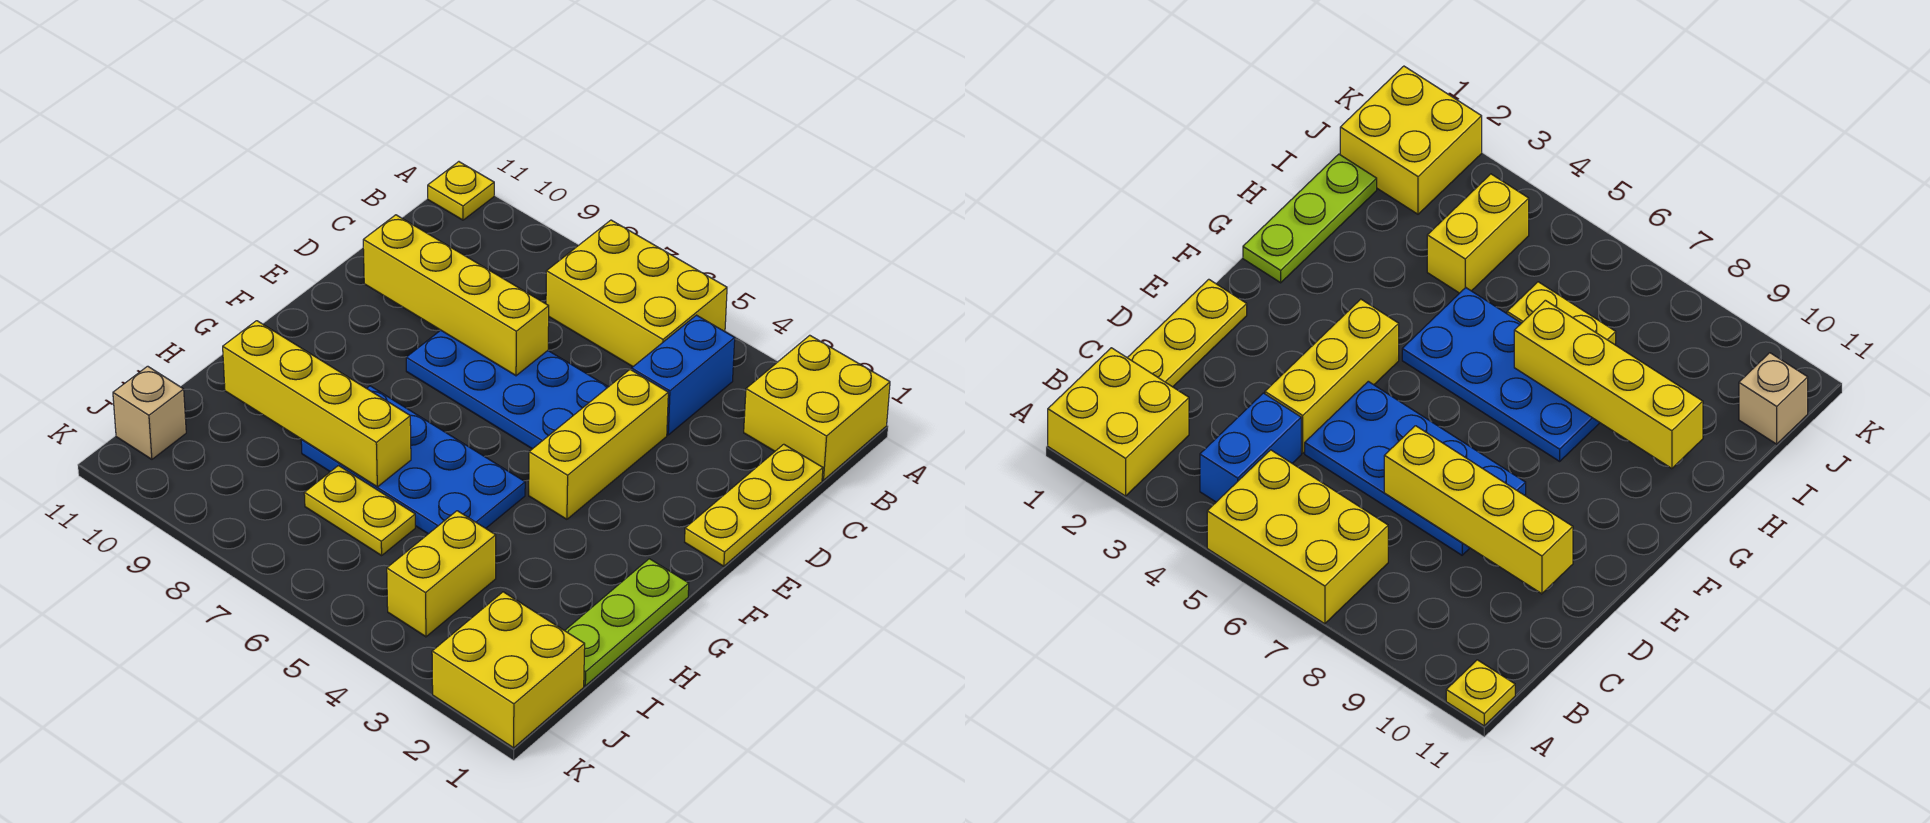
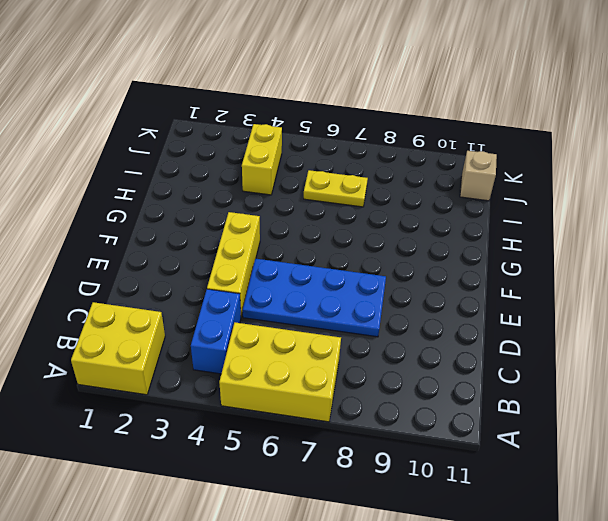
none -> yellow plate A11 level 1
none -> yellow plate C1:E1 level 1
none -> lime plate G1:I1 level 1

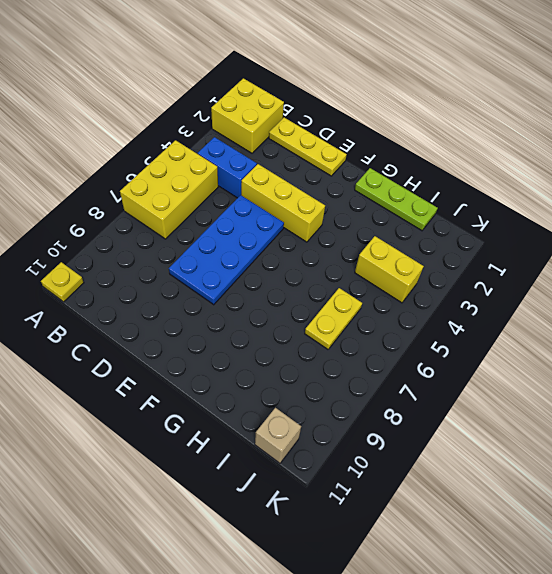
none -> blue plate G5:H8 level 1
none -> yellow brick J1:K2 level 1
none -> yellow brick D7:D10 level 2

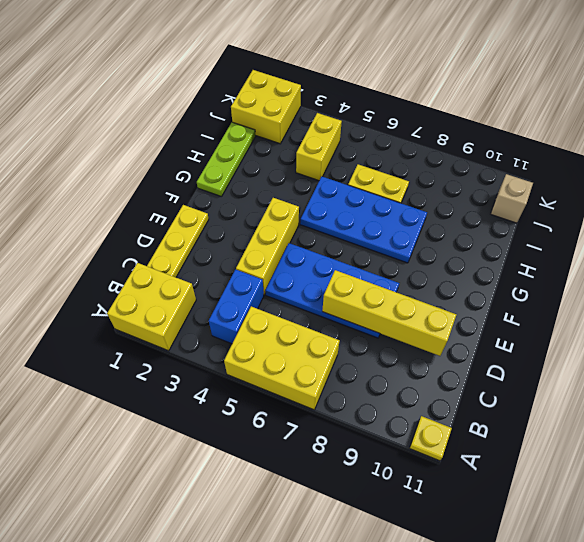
none -> yellow brick H7:H10 level 2

